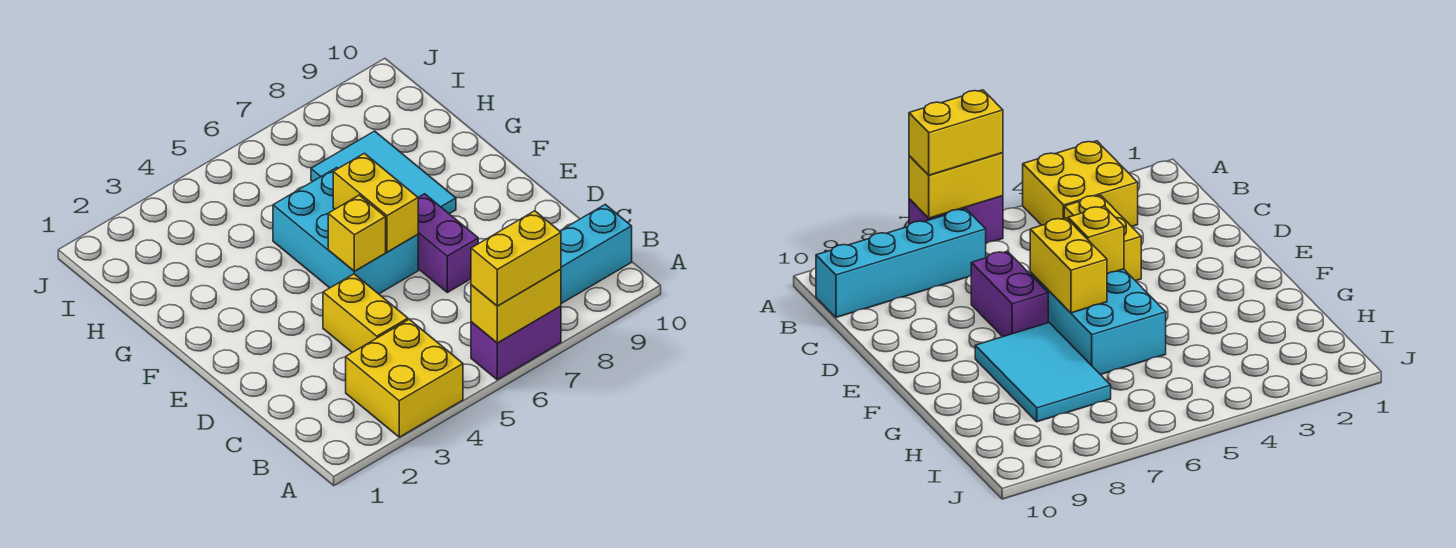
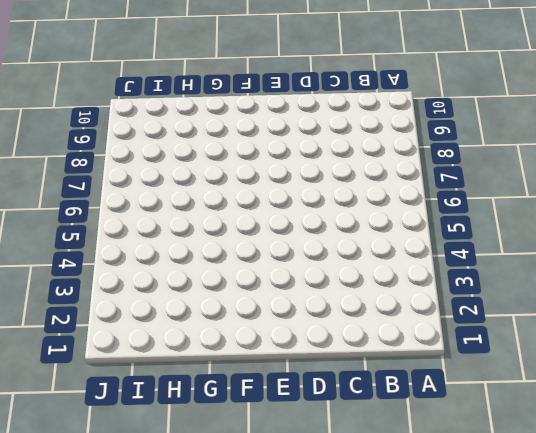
none -> yellow brick A3:B4 level 1
none -> purple brick A6:A7 level 1

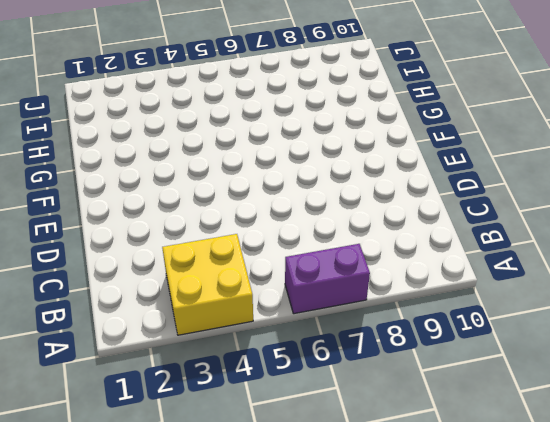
none -> cyan brick B7:B10 level 1
none -> yellow brick C4:D4 level 1

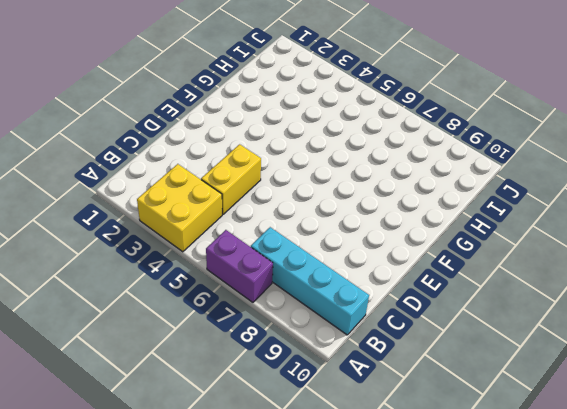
none -> purple brick D7:E7 level 1
none -> cyan brick E5:G6 level 1

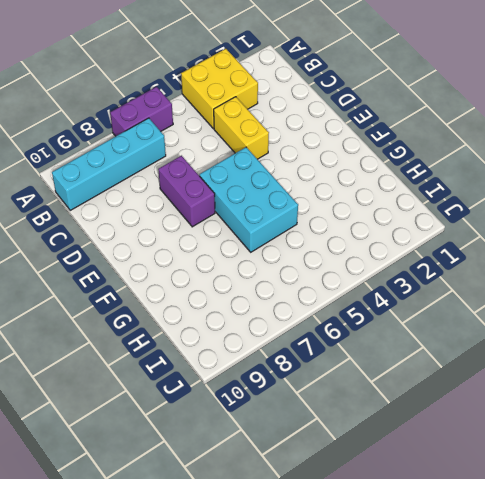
none -> cyan tile F7:H8 level 1
none -> yellow brick A6:A7 level 2

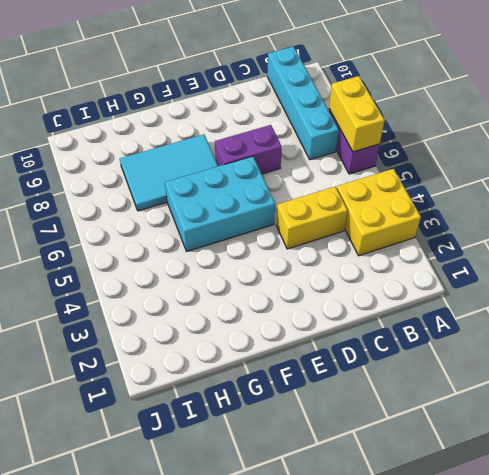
none -> yellow brick E5 level 2
none -> yellow brick E6:F6 level 2

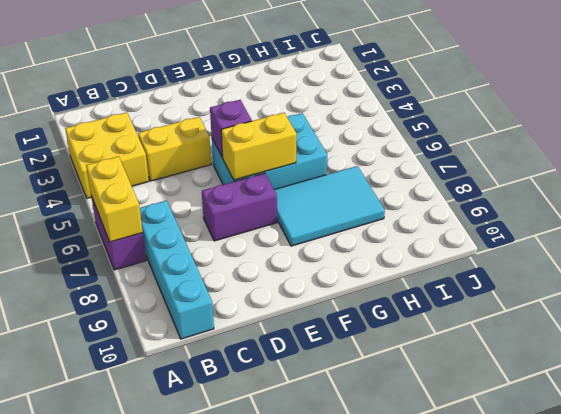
purple brick E5 level 2 -> yellow brick E5 level 2
none -> yellow brick A6:A7 level 3

